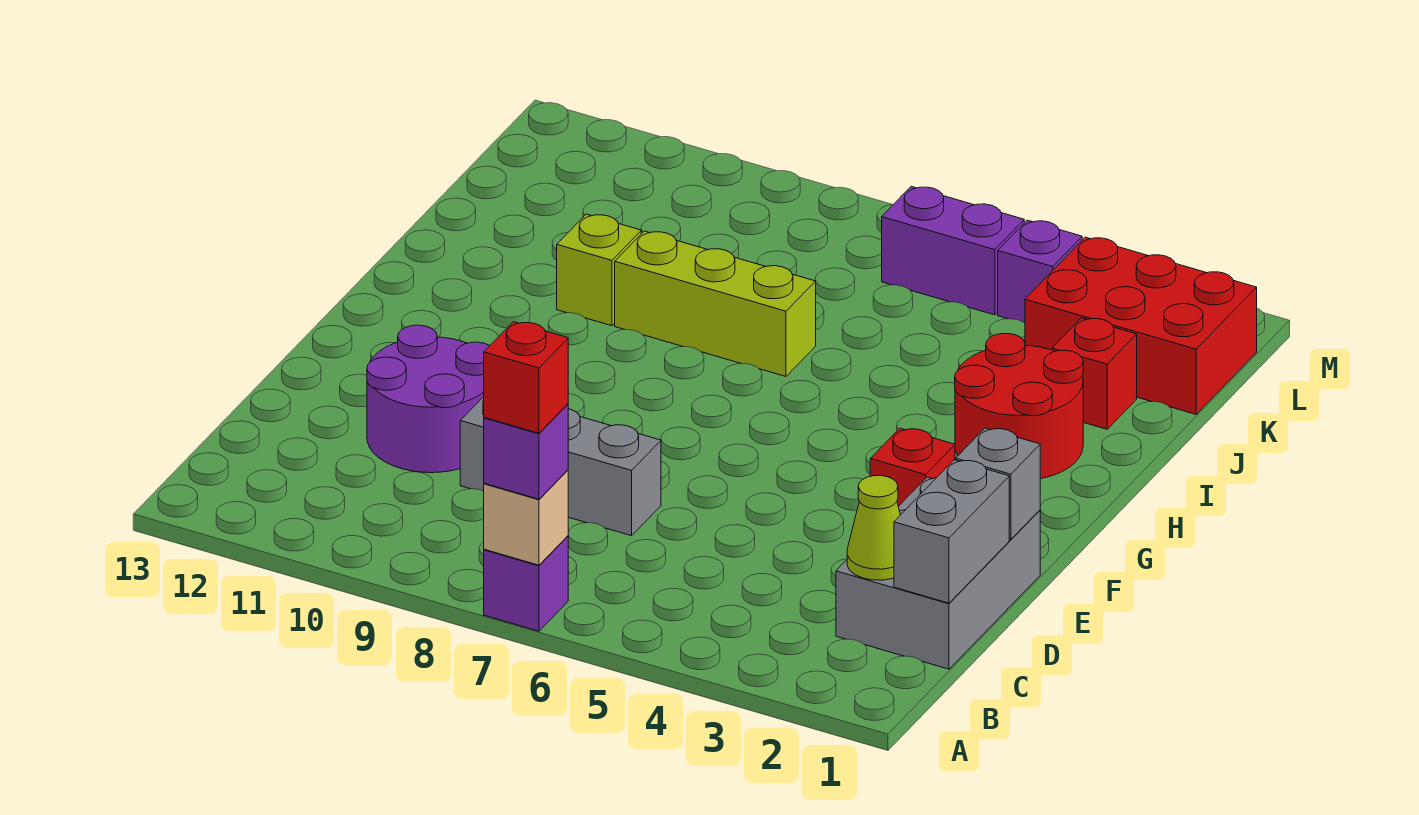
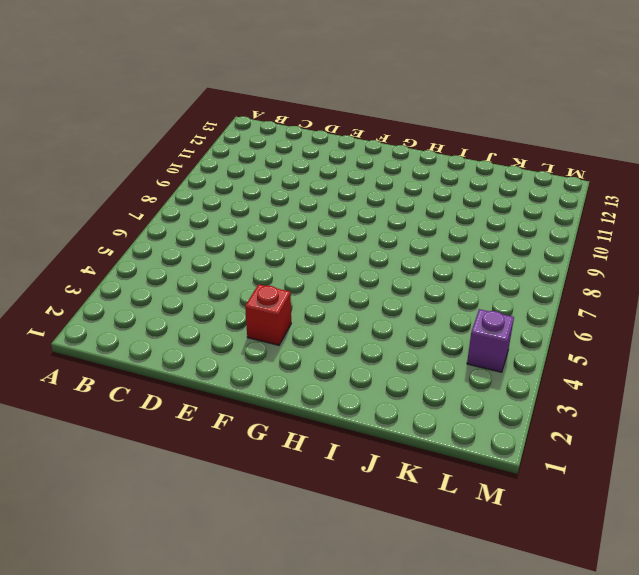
none -> purple brick A7 level 1
none -> grey brick C1:E2 level 1
none -> grey brick D7:D9 level 1

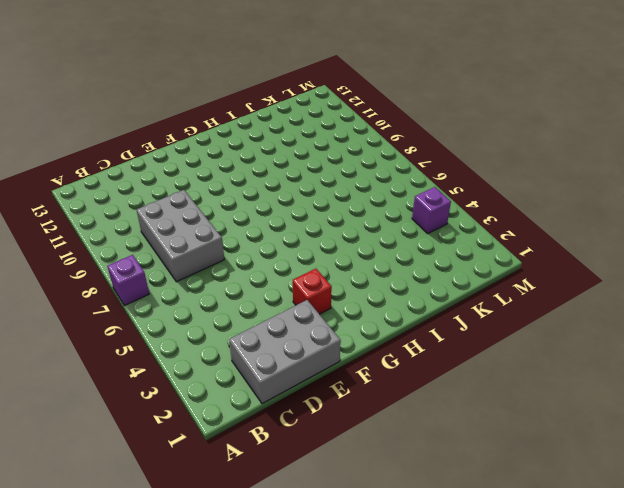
grey brick C7:D9 level 1 -> grey brick D7:D9 level 1
none -> purple round brick D10:E11 level 1
none -> red round brick H2:I3 level 1
none -> lime brick I7:I9 level 1

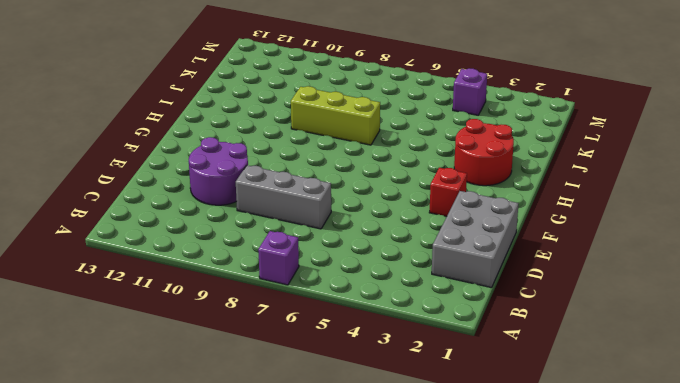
none -> lime brick I10 level 1
none -> red brick J2 level 1
none -> red brick K1:L3 level 1

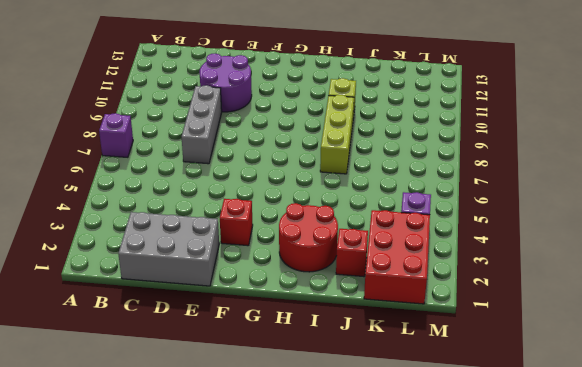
none -> purple brick L5:L6 level 1
none -> tan brick A7 level 2
none -> grey brick C1:D1 level 2

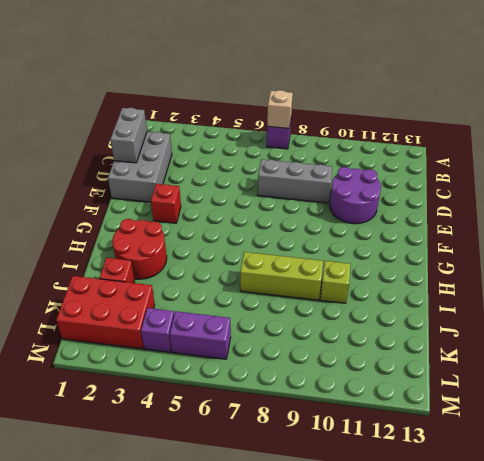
none -> lime cone C2 level 2
none -> grey brick E1 level 2
none -> purple brick A7 level 3

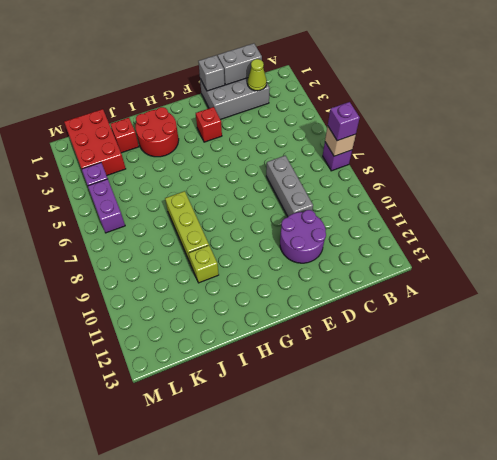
none -> red brick A7 level 4

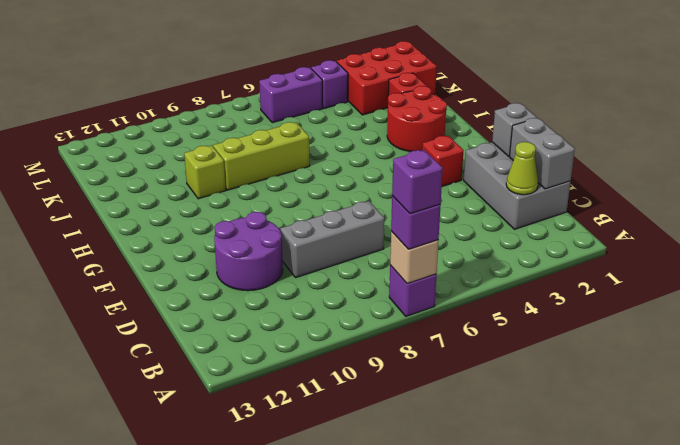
purple brick A7 level 4 -> red brick A7 level 4

